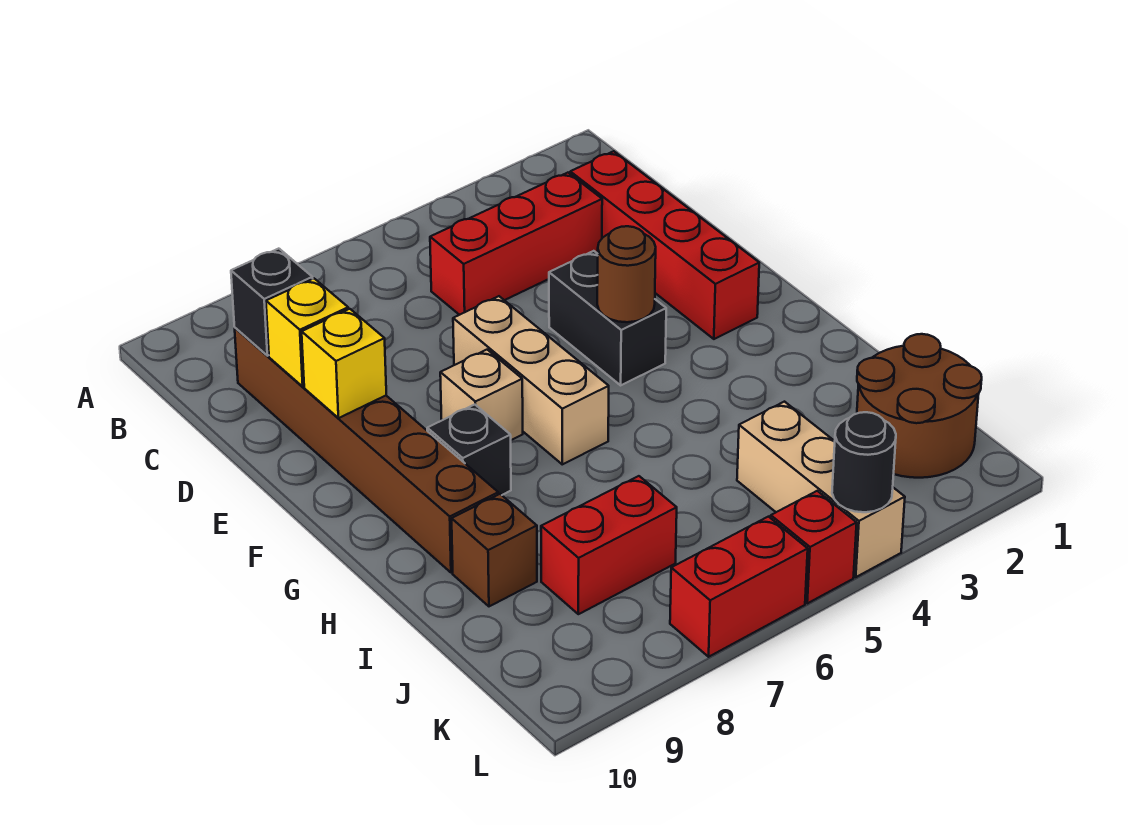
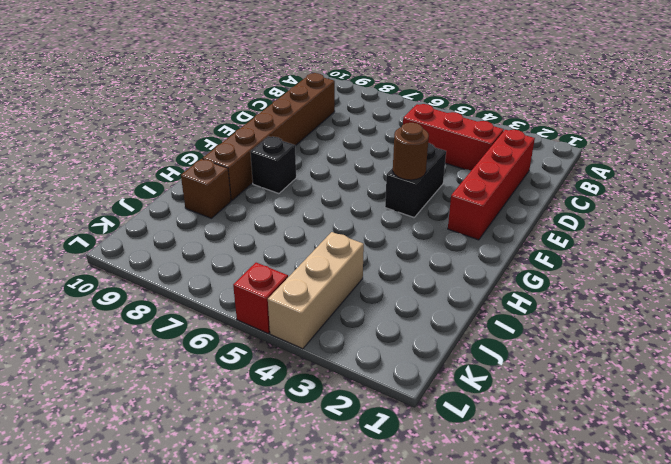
none -> tan brick E6:G6 level 1
none -> tan brick F7 level 1
none -> brown round brick J1:K2 level 1

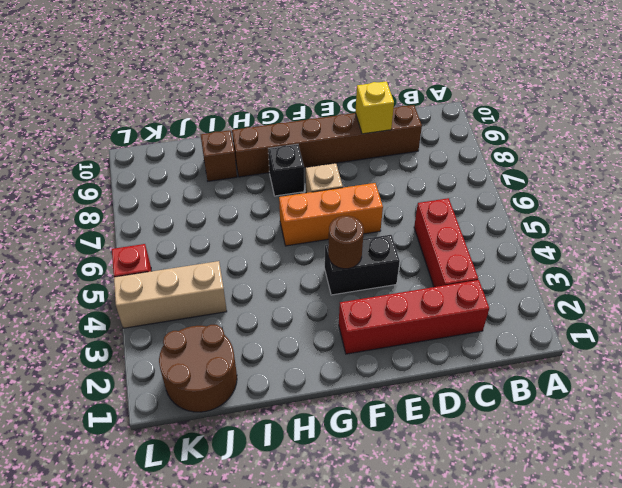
orange brick E6:G6 level 1 -> tan brick E6:G6 level 1
none -> red brick J7:J8 level 1
none -> red brick L6:L7 level 1
none -> black brick C9 level 2

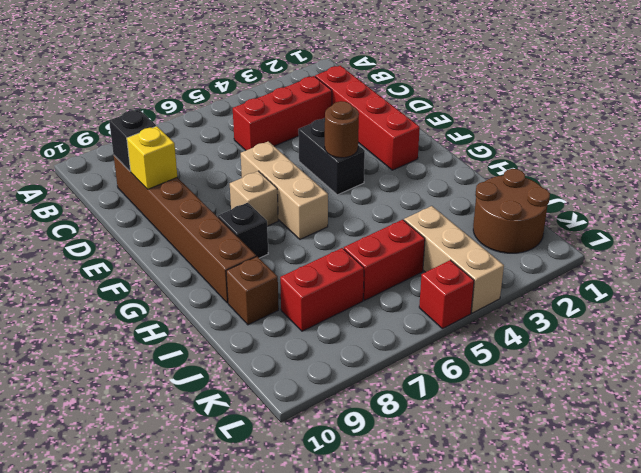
red brick J5:J6 level 1 -> red brick L6:L7 level 1
none -> yellow brick E9 level 2
none -> black round brick L4 level 2

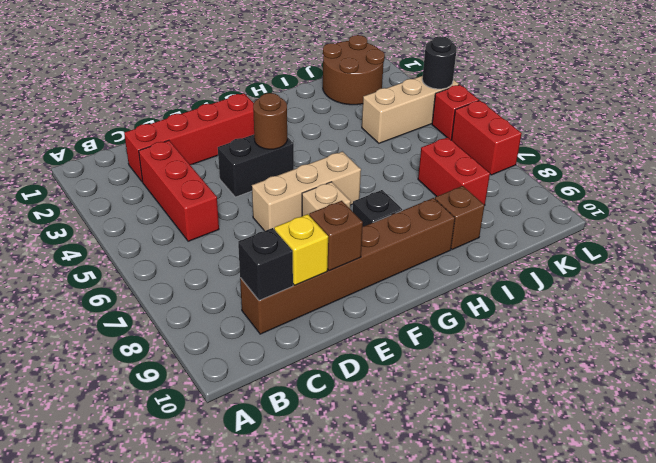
brown brick E9 level 2 -> yellow brick E9 level 2

